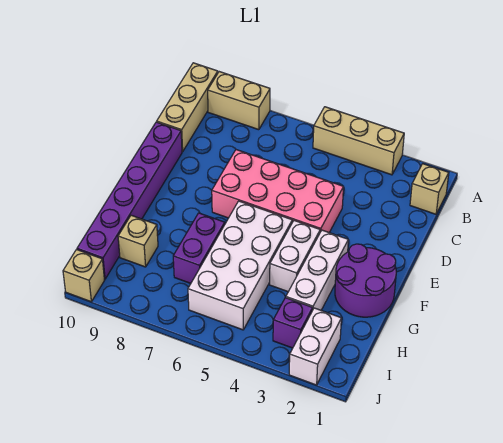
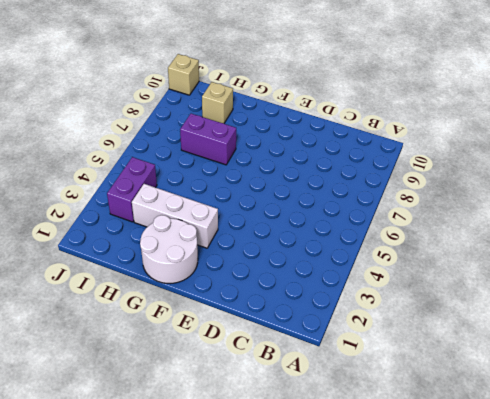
white round brick F1:G2 level 1 -> purple round brick F1:G2 level 1
purple brick I3:I4 level 1 -> purple brick I3 level 1
none -> tan brick A3:A5 level 1
none -> tan brick A8:A9 level 1
none -> tan brick A10:C10 level 1

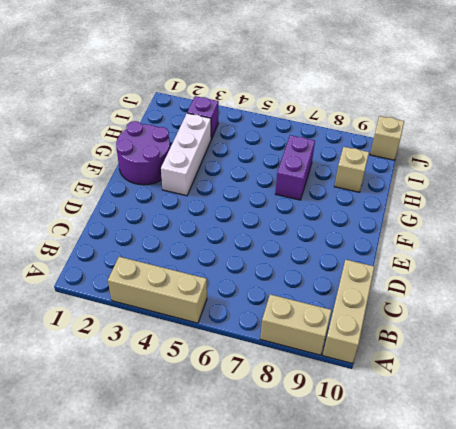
none -> tan brick B1 level 1
none -> pink brick D4:E7 level 1
none -> purple brick D10:I10 level 1

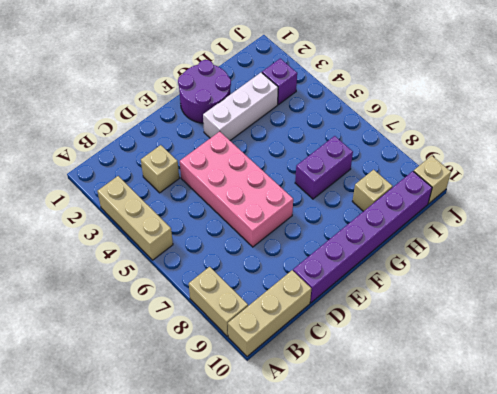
tan brick C3 level 1 -> tan brick B1 level 1
none -> white brick F4:G4 level 1
none -> white brick F5:I6 level 1
none -> white brick I2:J2 level 1

